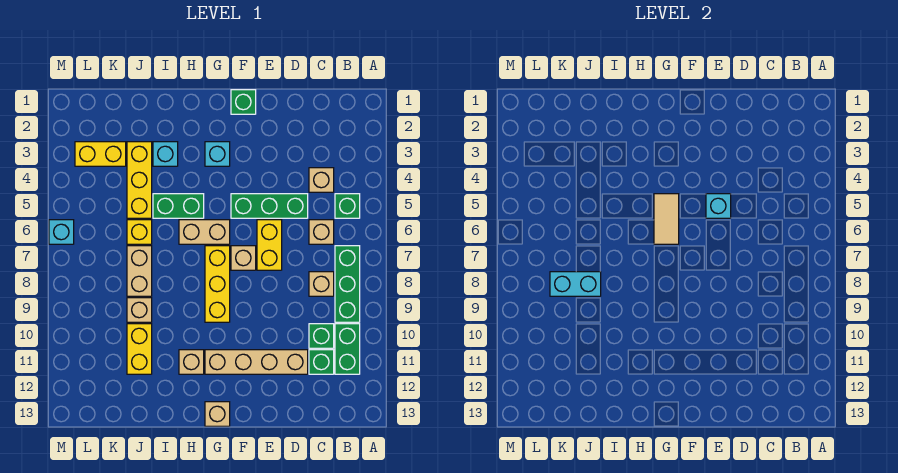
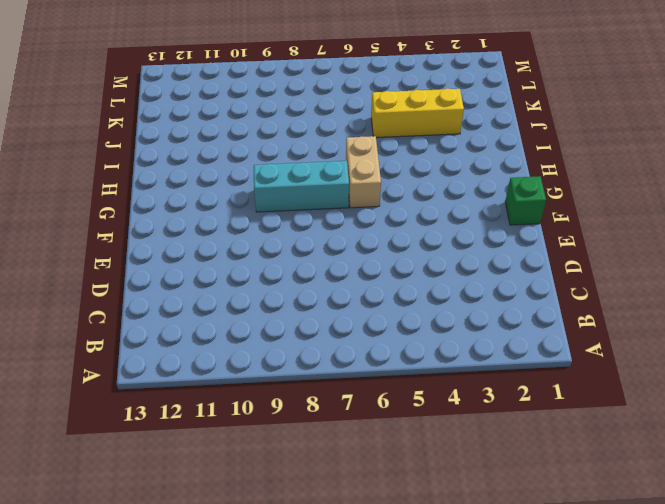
cyan brick G7:G9 level 1 -> yellow brick G7:G9 level 1
none -> green brick B5 level 1
none -> green brick B7:B9 level 1
none -> green brick B10:B11 level 1
none -> tan brick C4 level 1

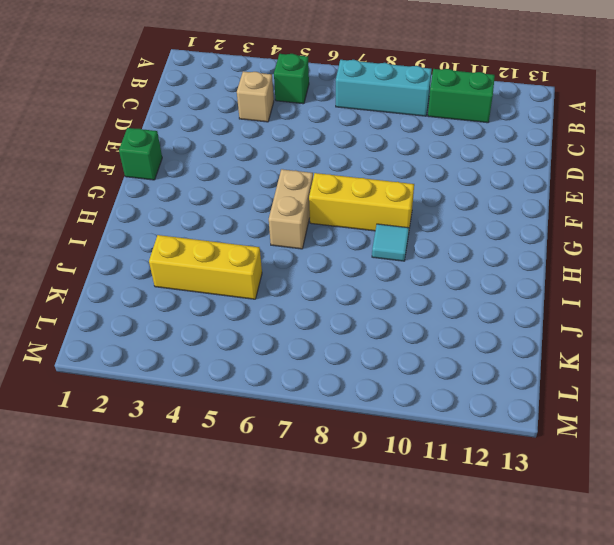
cyan brick B7:B9 level 1 -> green brick B7:B9 level 1
cyan tile H9 level 1 -> none
none -> tan brick C6 level 1
none -> tan brick C8 level 1
none -> green brick C10 level 1
none -> green brick C11 level 1

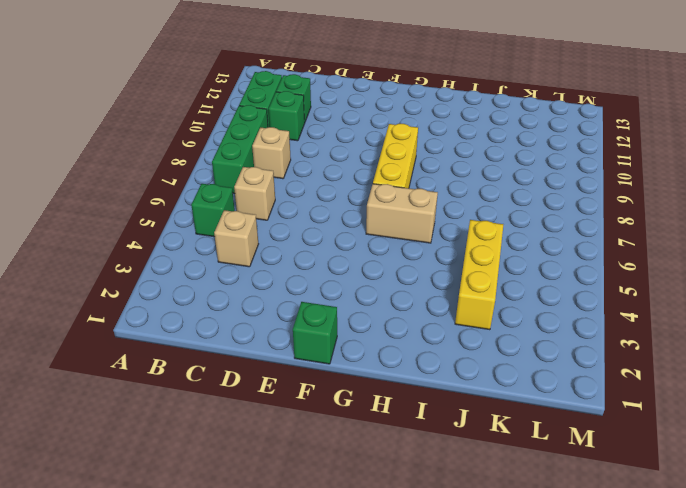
none -> green brick D5:F5 level 1
none -> tan brick D11:G11 level 1
none -> yellow brick E6:E7 level 1
none -> tan brick F7 level 1

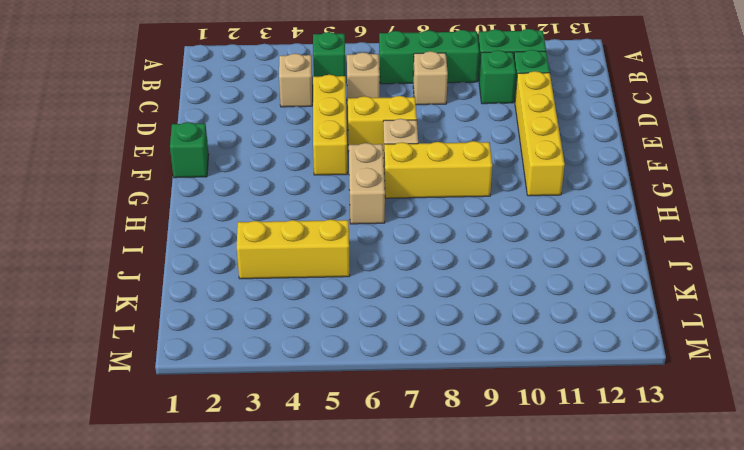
yellow brick D5:F5 level 1 -> green brick D5:F5 level 1
yellow brick D11:G11 level 1 -> tan brick D11:G11 level 1
none -> cyan brick G3 level 1
none -> tan brick G13 level 1
none -> green brick H5:I5 level 1
none -> tan brick H11 level 1

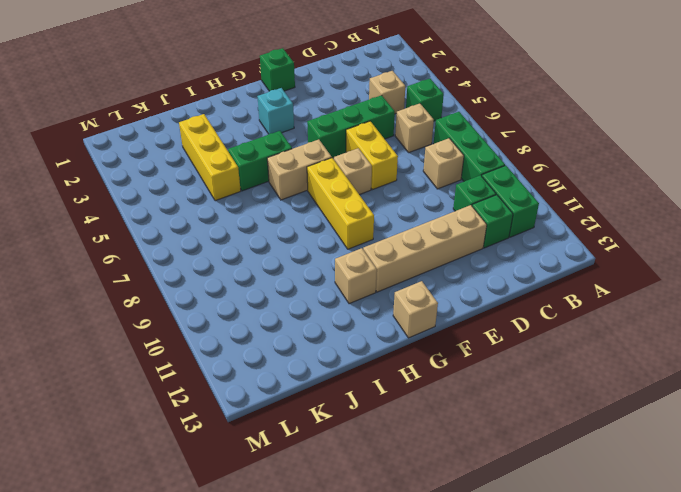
none -> cyan brick I3 level 1
none -> yellow brick J6 level 1
none -> tan brick J7:J8 level 1
none -> tan brick J9 level 1

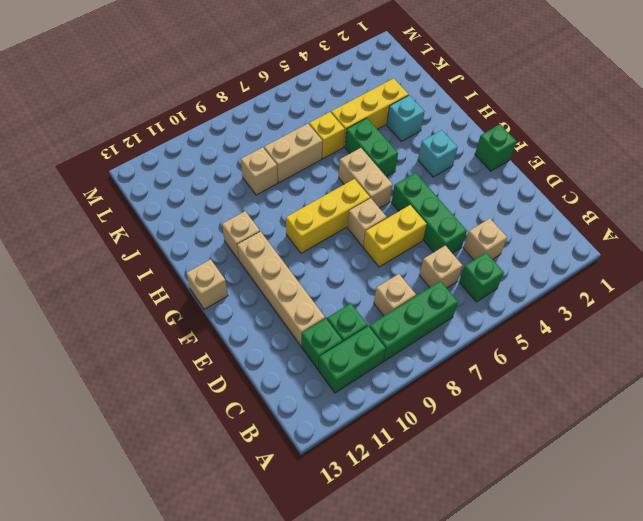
none -> yellow brick J10:J11 level 1
none -> yellow brick K3:L3 level 1
none -> cyan brick M6 level 1
none -> cyan brick E5 level 2

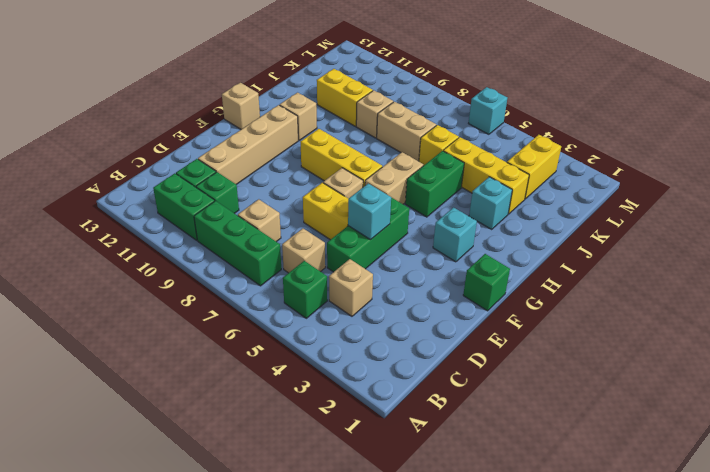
none -> tan tile G5:G6 level 2
none -> cyan brick J8:K8 level 2

